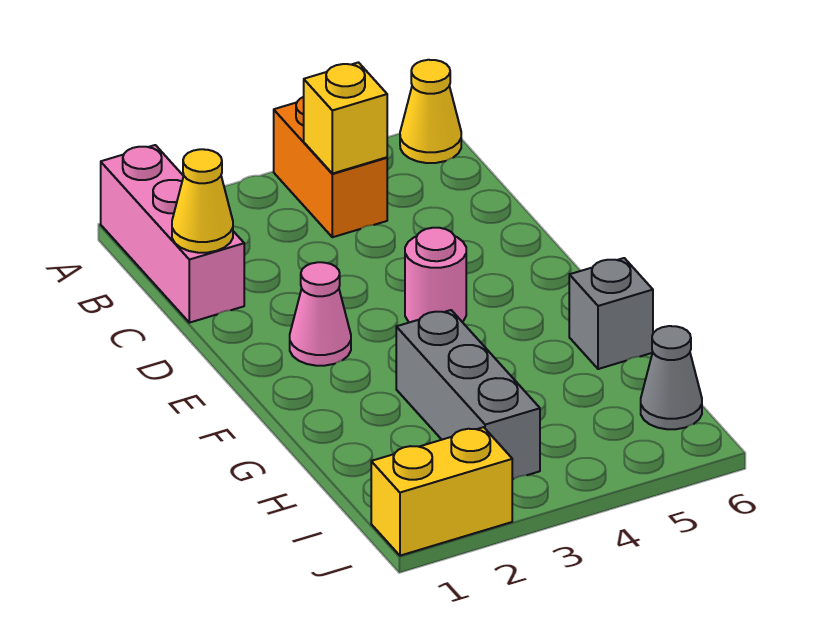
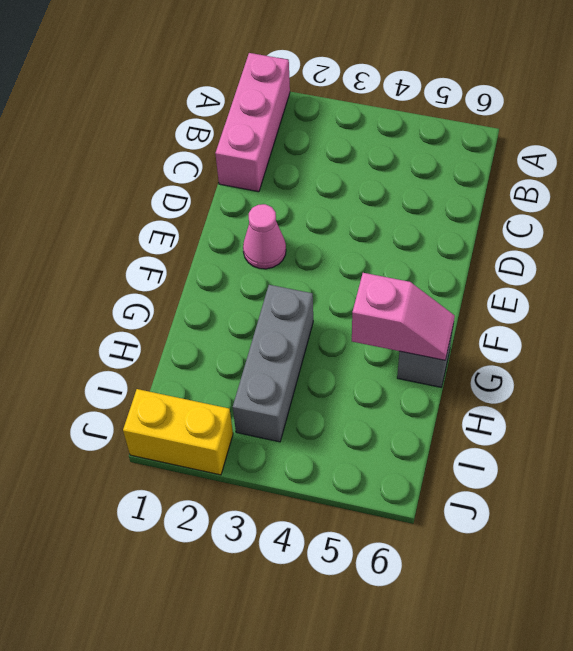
pink slope G5:G6 level 2 top 5 -> none
none -> orange brick A4:B4 level 1
none -> yellow cone A6 level 1

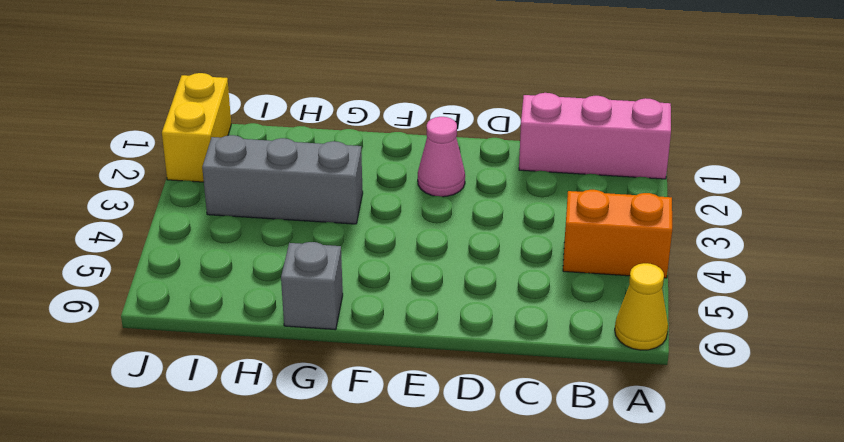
none -> pink round brick E4 level 1
none -> grey cone I6 level 1

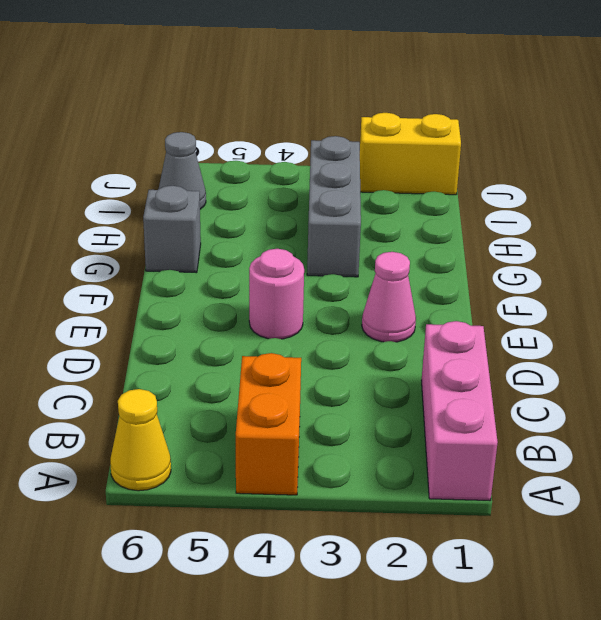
none -> yellow brick B4 level 2
none -> yellow cone C1 level 2

